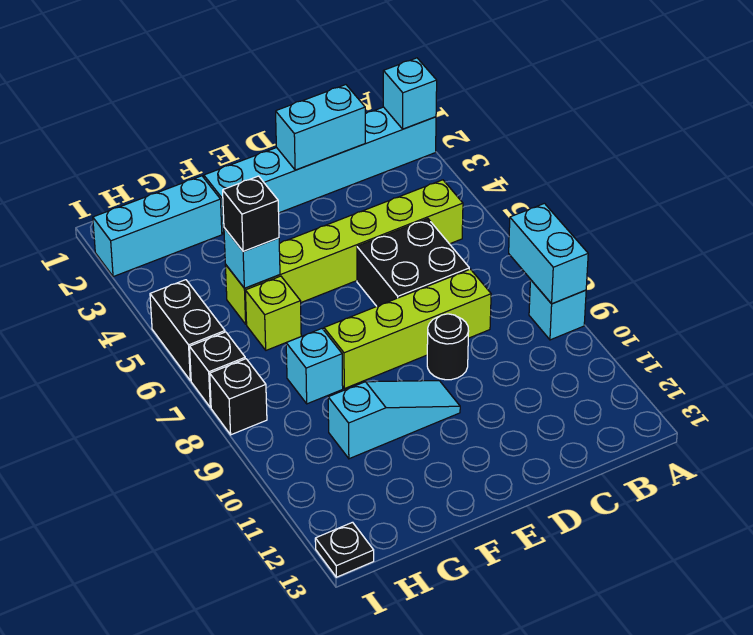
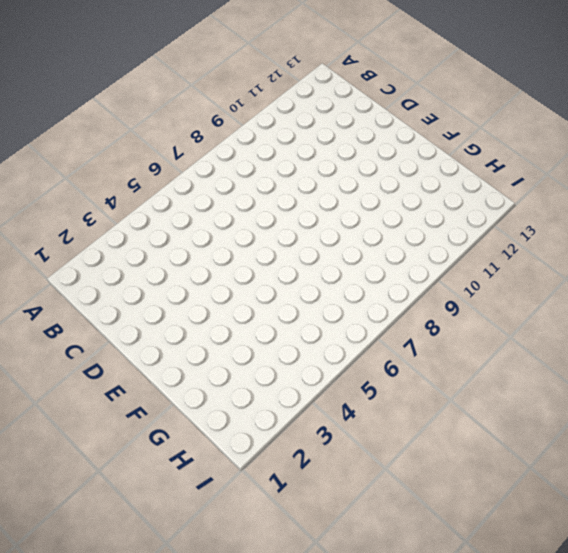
none -> cyan brick A2:F2 level 1
none -> cyan brick A9 level 1
none -> lime brick B5:G5 level 1

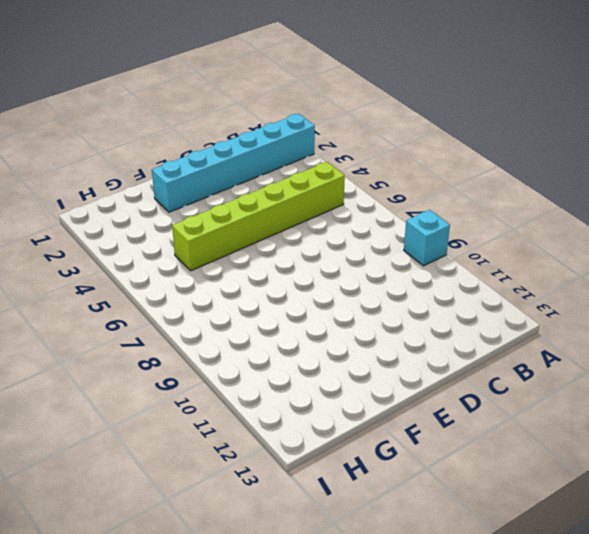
none -> black brick C6:D7 level 1
none -> lime brick C8:F8 level 1
none -> black round brick D9 level 1

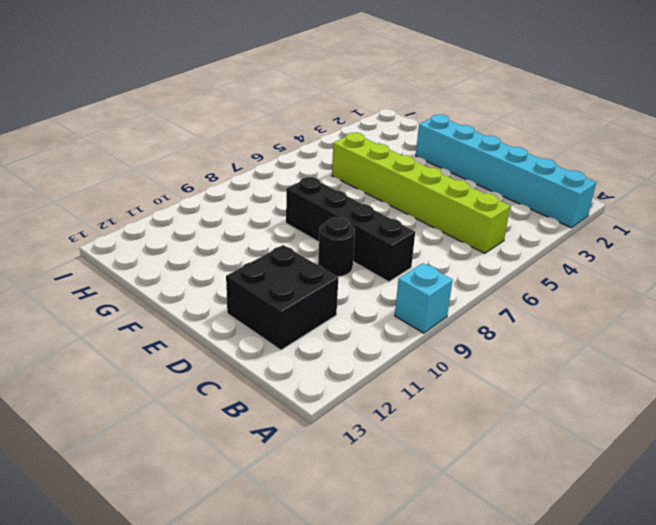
black brick C8:F8 level 1 -> lime brick C8:F8 level 1
black brick C11:D12 level 1 -> black brick C6:D7 level 1
none -> cyan slope E10:G10 level 1 top G
none -> cyan brick G2:I2 level 1
none -> lime brick G6 level 1

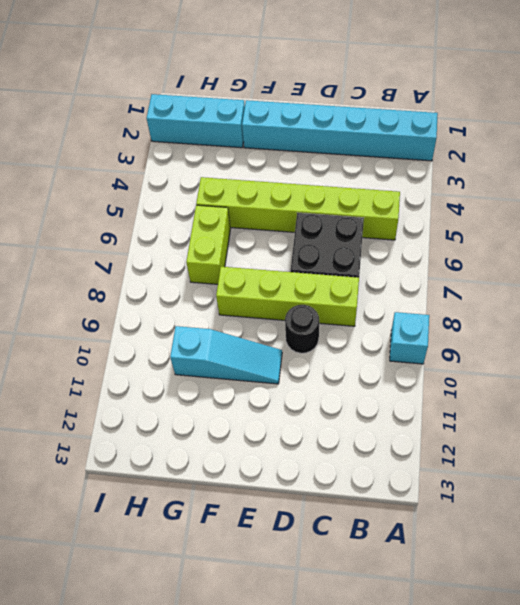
lime brick G6:G7 level 1 -> lime brick G6 level 1
none -> cyan brick G8 level 1
none -> black brick I5:I6 level 1
none -> black brick I7 level 1

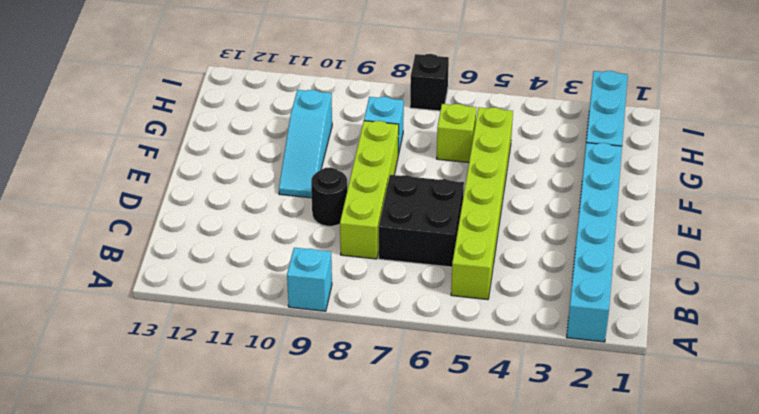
none -> black brick I5:I6 level 1
none -> black brick I8 level 1
none -> black plate I13 level 1

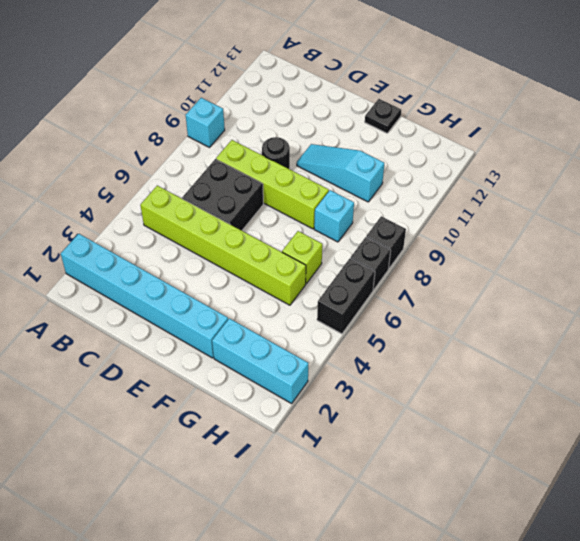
black plate F13 level 1 -> black plate I13 level 1
none -> cyan brick A2 level 2
none -> cyan brick A8:A9 level 2
none -> cyan brick C2:D2 level 2

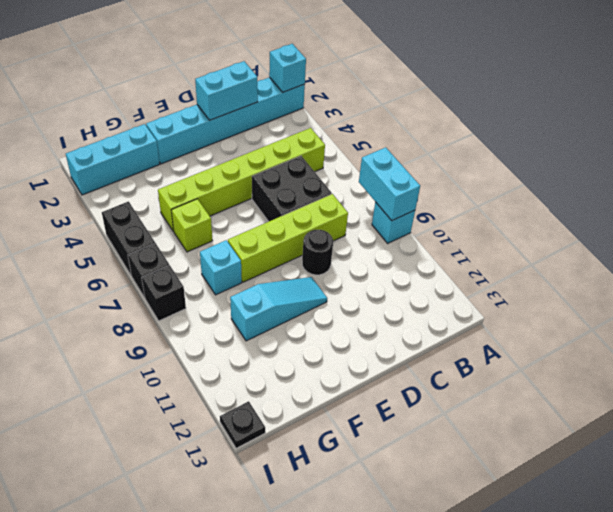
none -> cyan brick G5 level 2
none -> black brick G5 level 3

